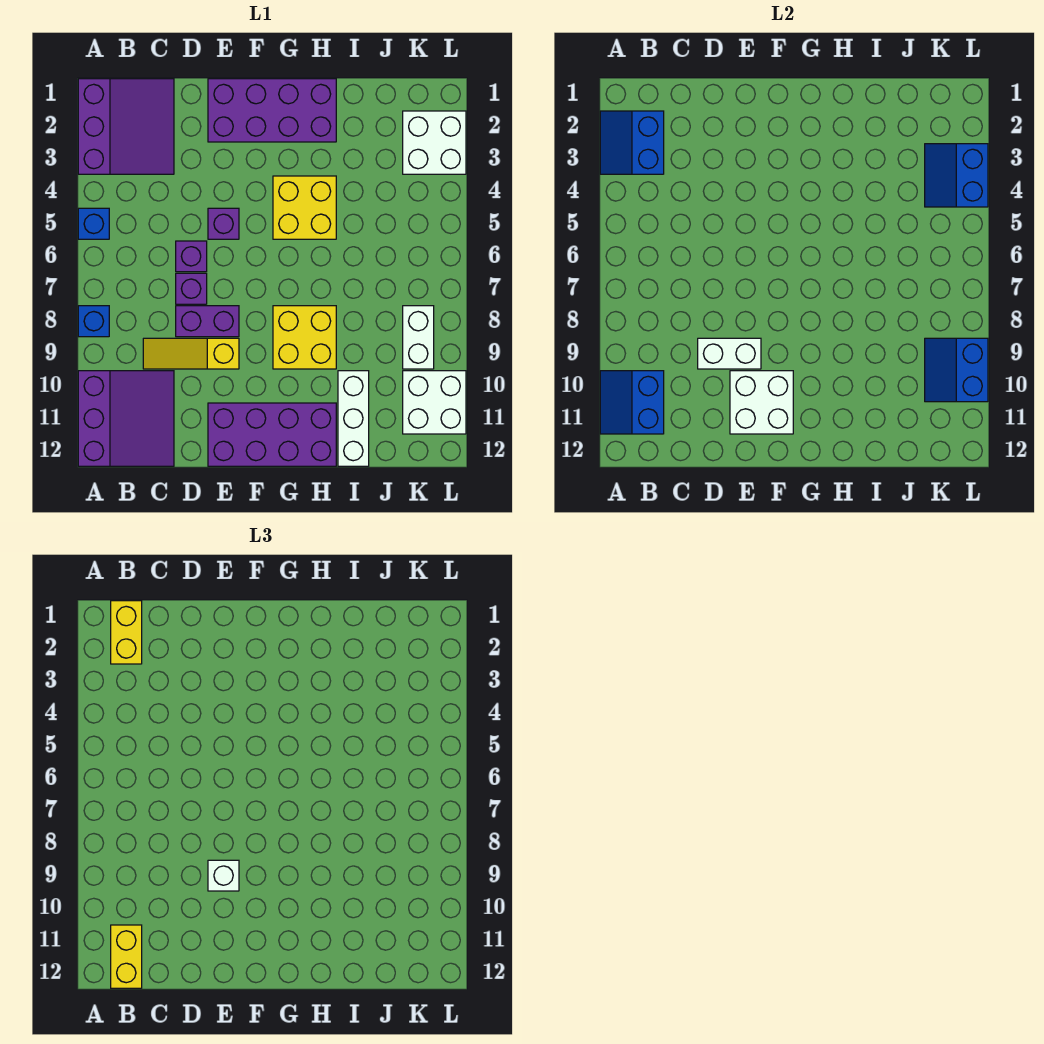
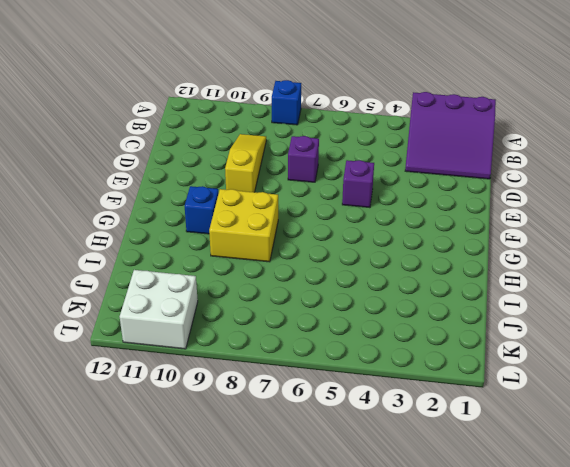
blue brick G10 level 1 -> blue brick A5 level 1
none -> purple slope A10:C12 level 1 top A
none -> purple brick D6 level 1
none -> purple brick D8:E8 level 1

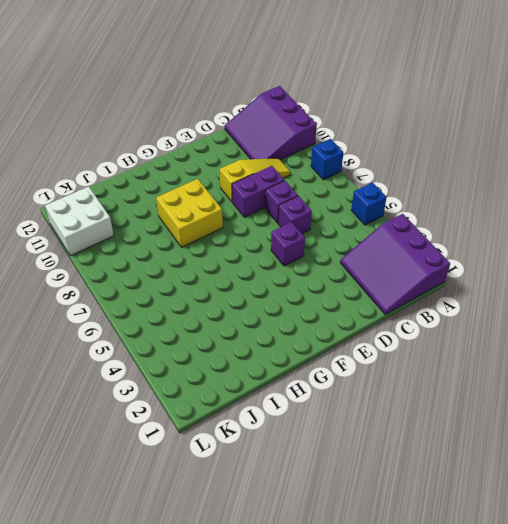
none -> purple brick E1:H2 level 1
none -> purple brick E11:H12 level 1
none -> yellow brick G4:H5 level 1

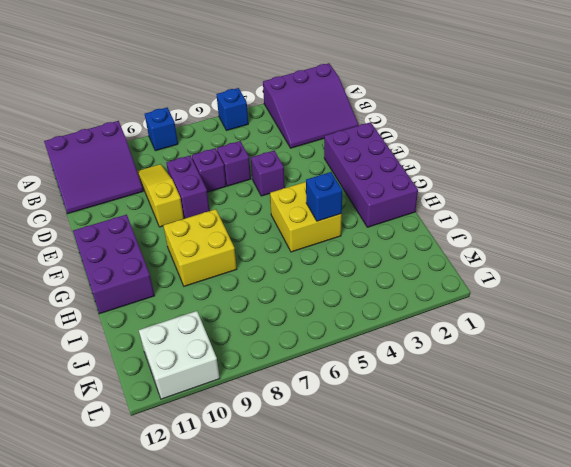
purple brick F11:H12 level 1 -> purple brick E11:H12 level 1
blue brick H4 level 2 -> none
none -> white brick I10:I12 level 1
none -> white brick K2:L3 level 1
none -> white brick K8:K9 level 1

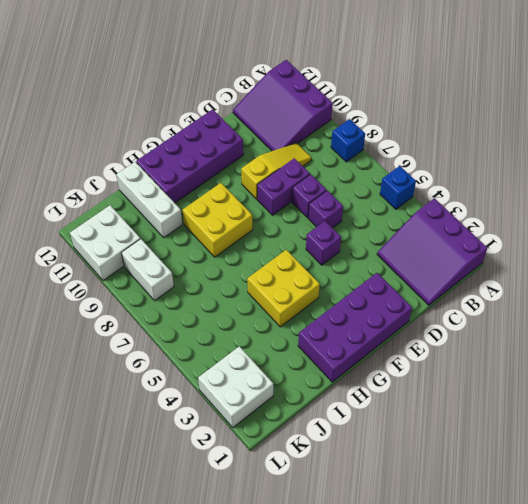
none -> blue slope A2:B3 level 2 top B
none -> blue slope A10:B11 level 2 top B
none -> white brick D9:E9 level 2

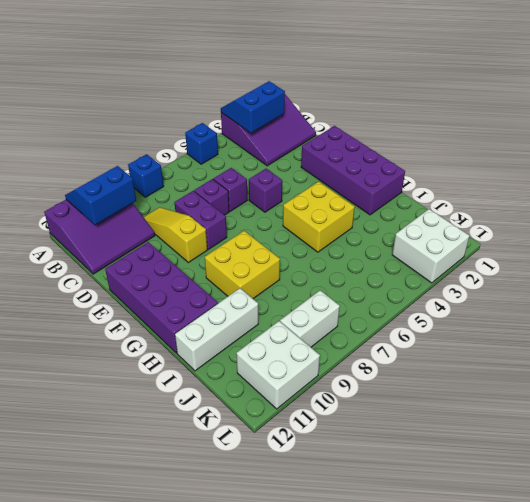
none -> white brick D9:E9 level 2
none -> white brick E10:F11 level 2
none -> blue slope K3:L4 level 2 top L

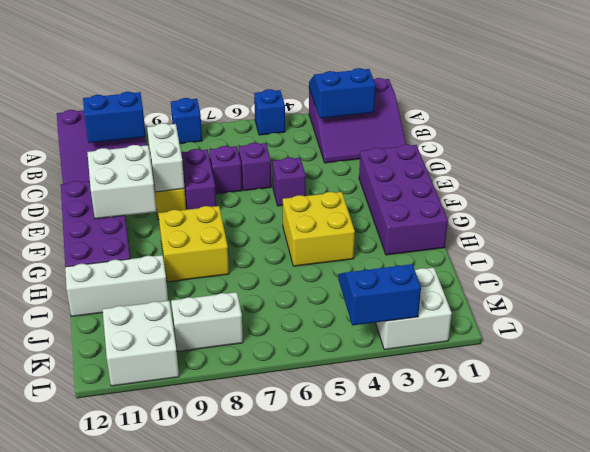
none -> blue slope K9:L10 level 2 top L
none -> yellow brick B1:B2 level 3
none -> yellow brick B11:B12 level 3

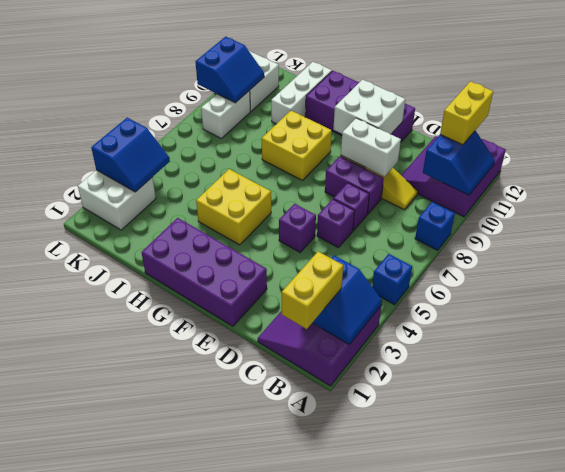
none -> white brick E9 level 3

